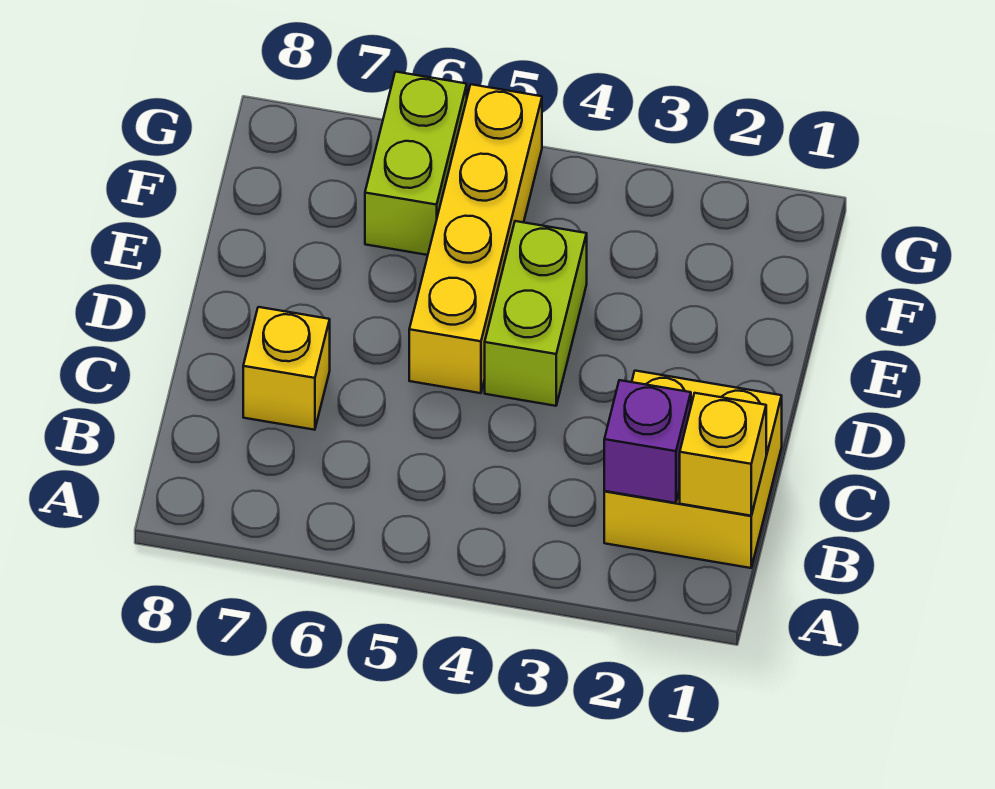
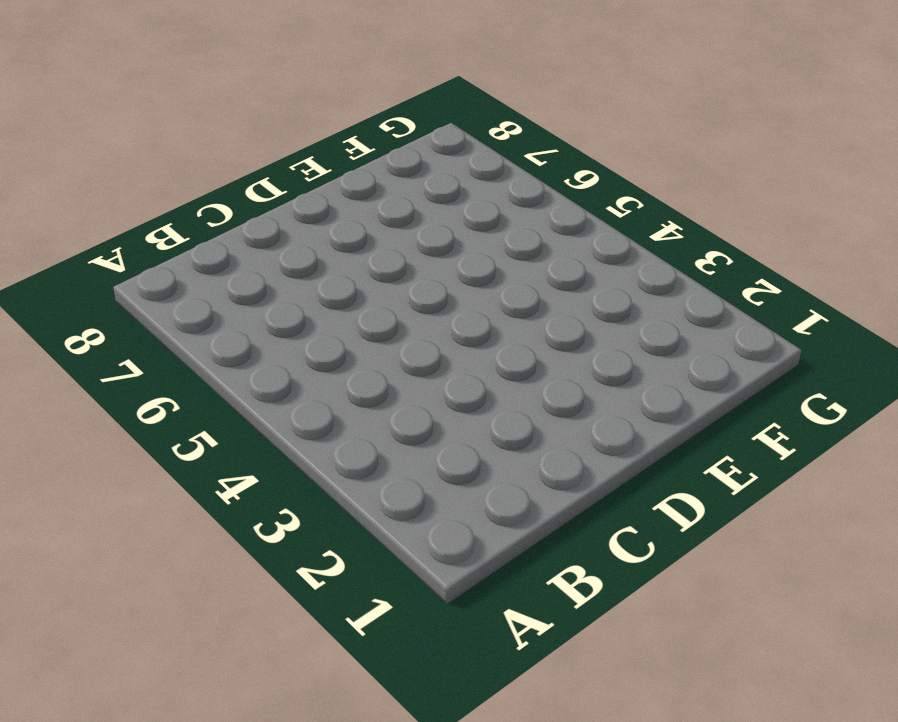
none -> yellow brick B1:C2 level 1
none -> yellow brick C7 level 1

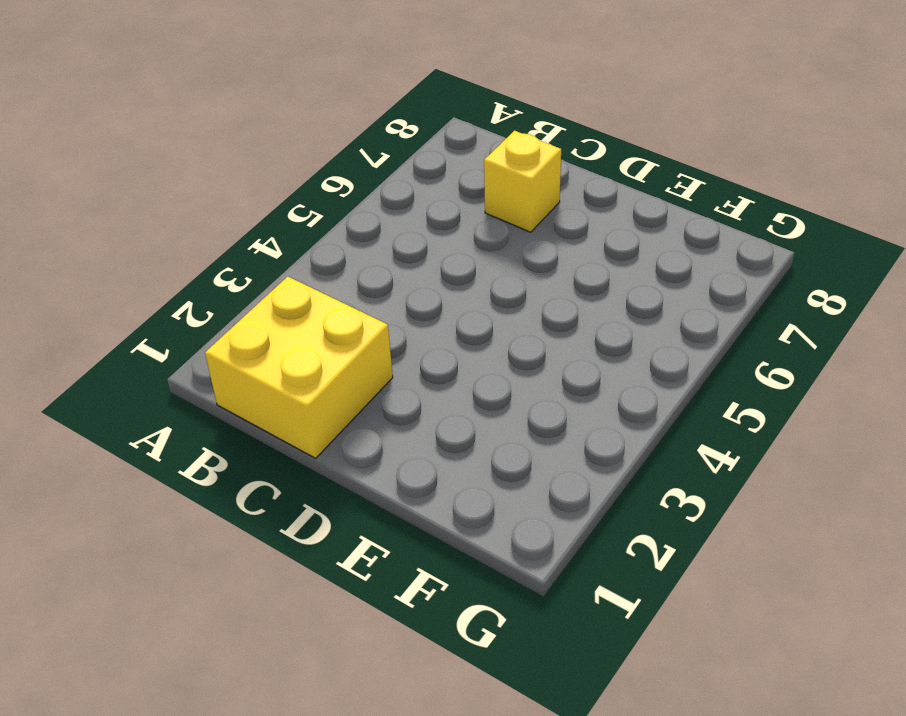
none -> lime brick D4:E4 level 1
none -> yellow brick D5:G5 level 1

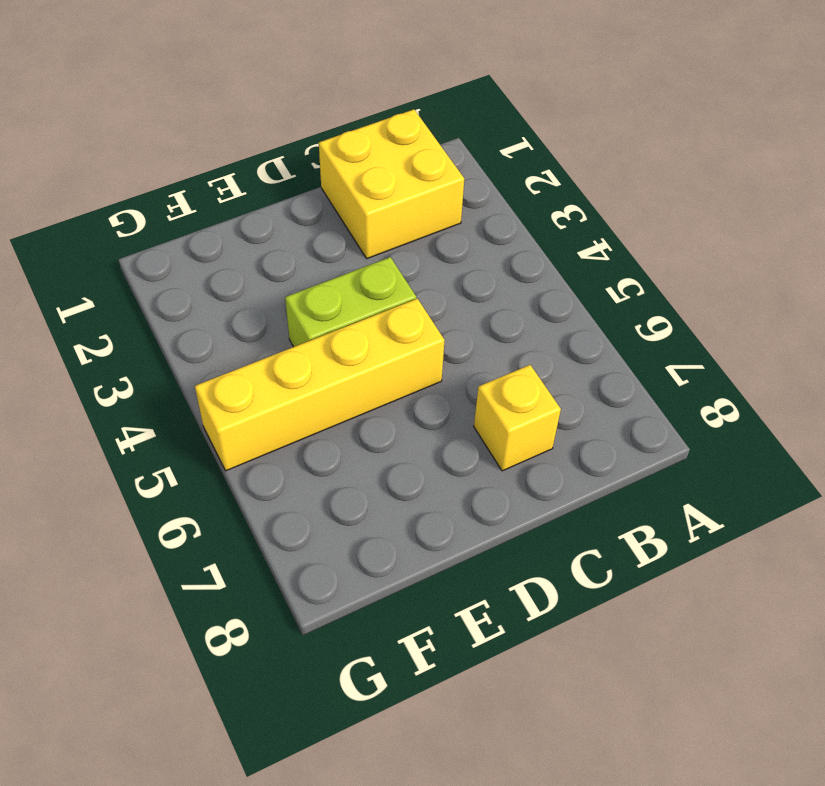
none -> lime brick F6:G6 level 1
none -> yellow brick B1 level 2

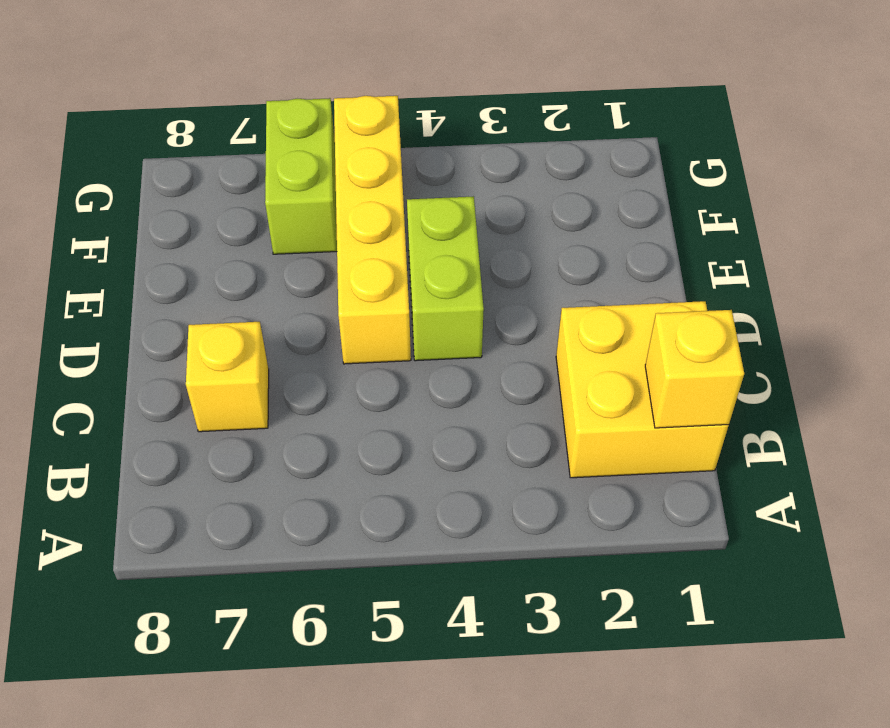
none -> purple brick B2 level 2

